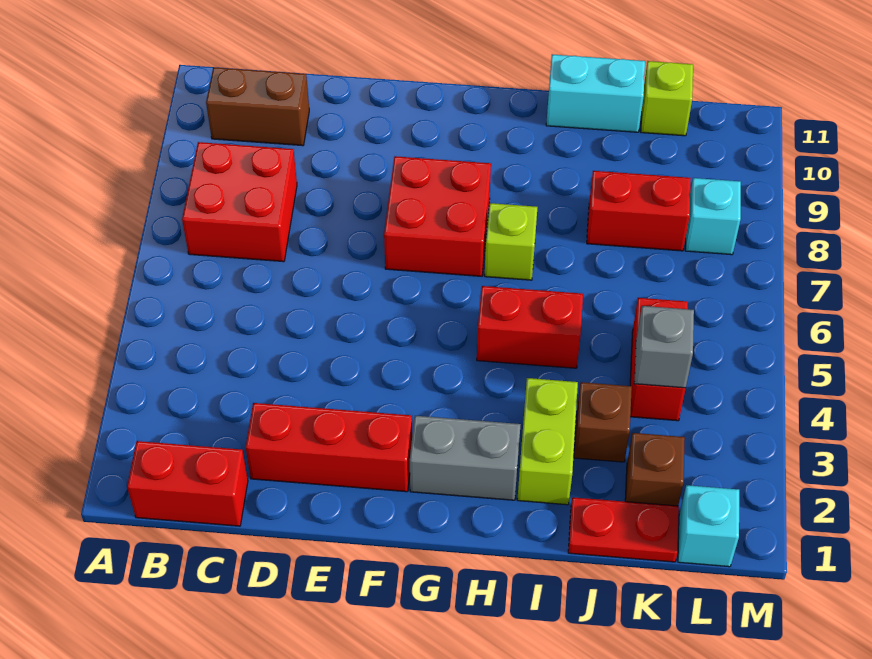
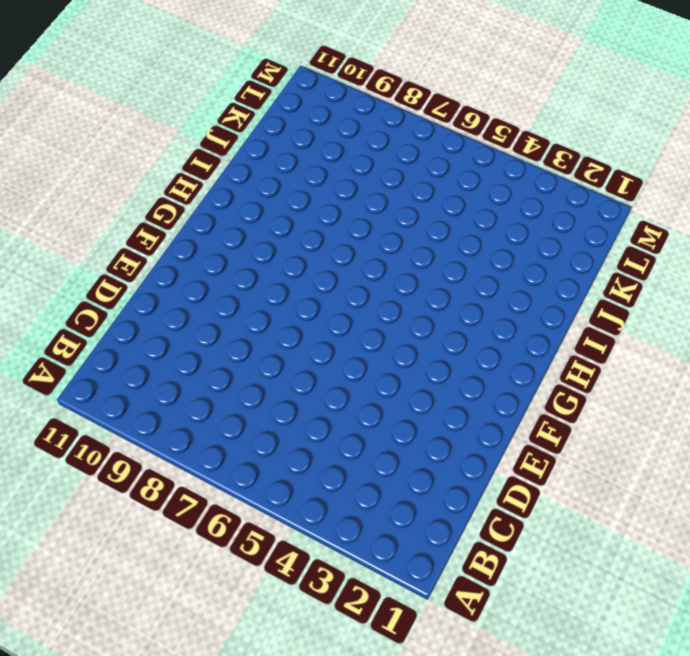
none -> red brick B1:C1 level 1
none -> red brick B7:C8 level 1
none -> brown brick B10:C10 level 1

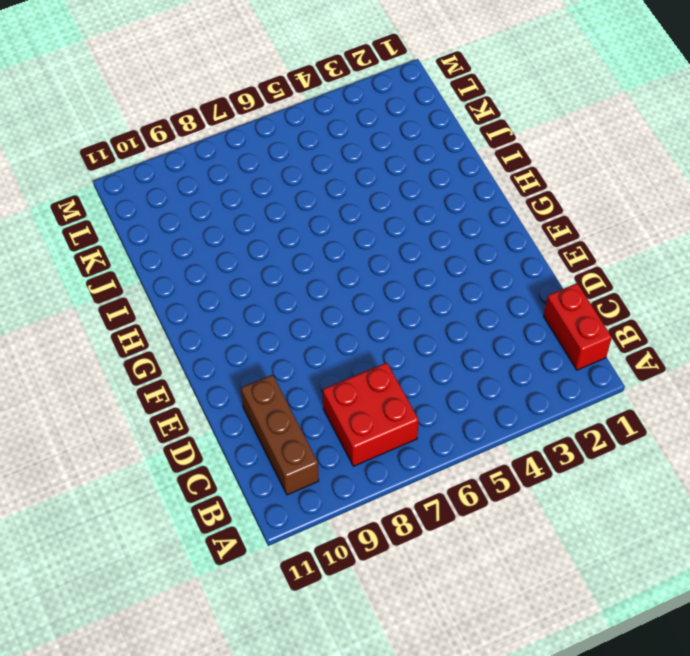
brown brick B10:D10 level 1 -> brown brick B10:C10 level 1
none -> red brick D2:F2 level 1
none -> red brick F7:G8 level 1
none -> grey brick G2:H2 level 1

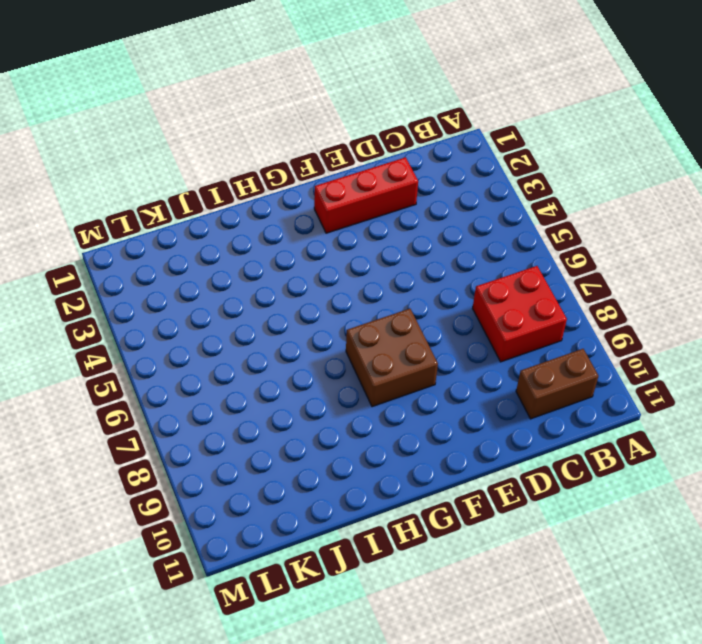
brown brick F7:G8 level 1 -> red brick F7:G8 level 1
none -> red brick B1:C1 level 1
none -> grey brick G2:H2 level 1
none -> red brick H5:I5 level 1

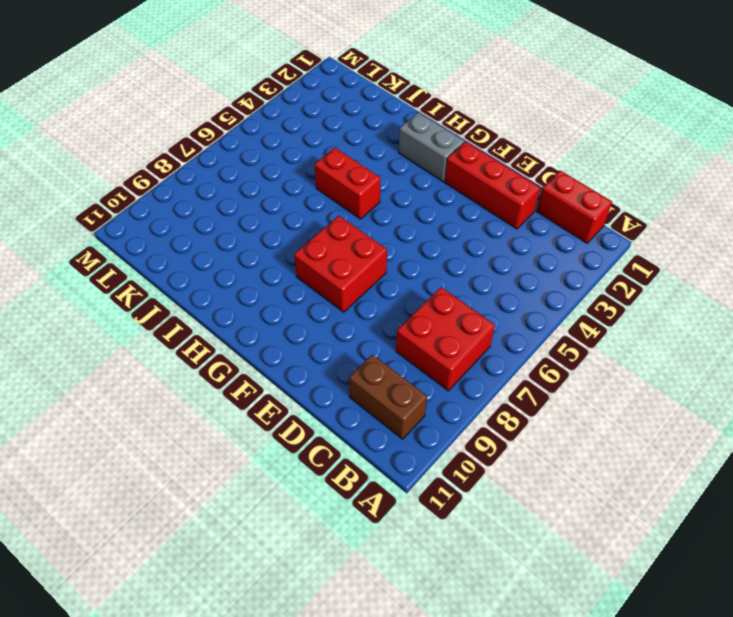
none -> lime brick H7 level 1
none -> lime brick I2:I3 level 1
none -> cyan brick I11:J11 level 1

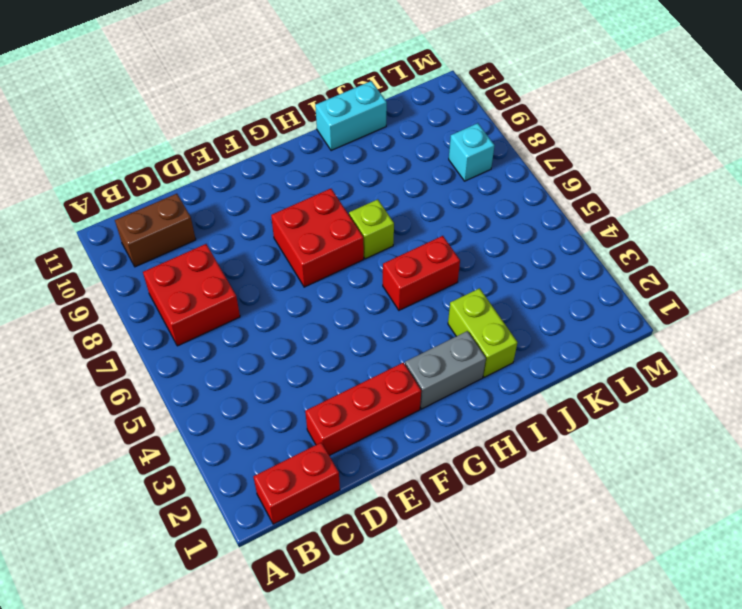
none -> red plate J1:K1 level 1
none -> brown brick J3 level 1
none -> red brick J8:K8 level 1

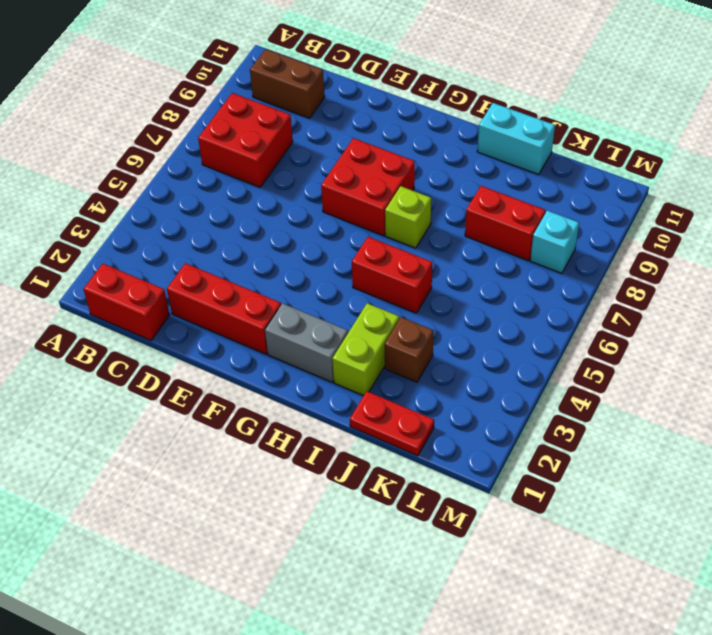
none -> brown brick K2 level 1
none -> red brick K4:K5 level 1
none -> lime brick K11 level 1

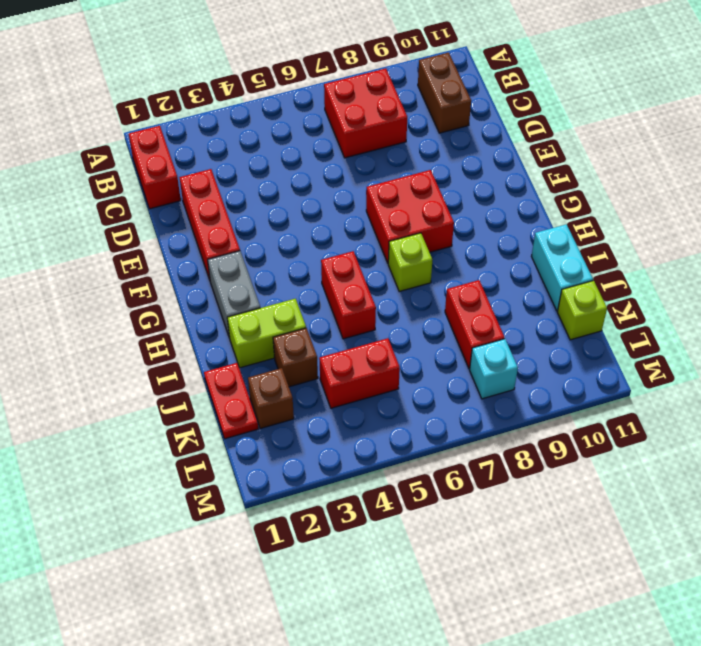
none -> cyan brick L1 level 1
none -> grey brick K4 level 2

